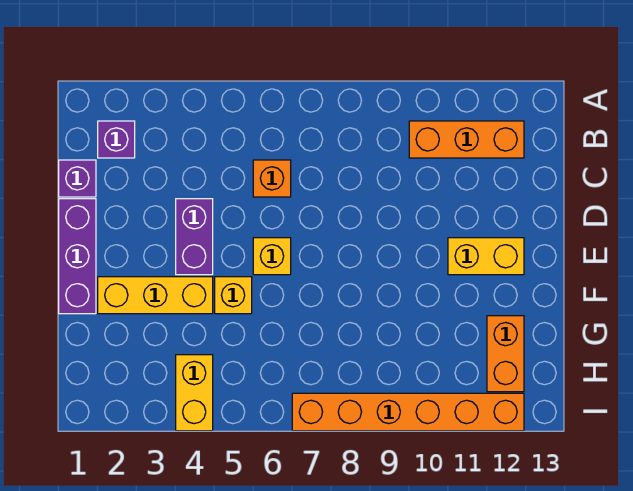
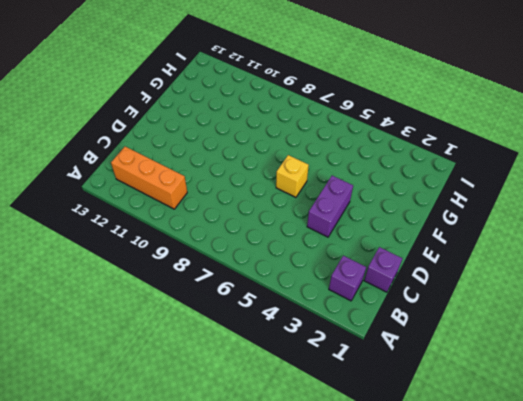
none -> orange brick C6 level 1
none -> purple brick D1:F1 level 1
none -> yellow brick E11:E12 level 1

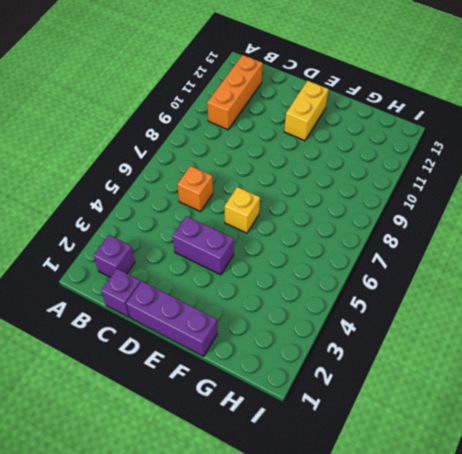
none -> yellow brick F2:F4 level 1
none -> yellow brick F5 level 1
none -> orange brick G12:H12 level 1

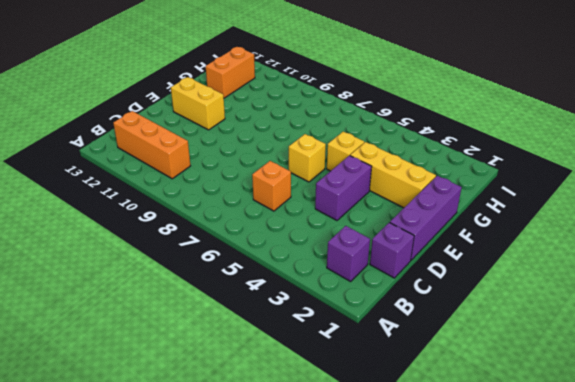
none -> yellow brick H4:I4 level 1
none -> orange brick I7:I12 level 1

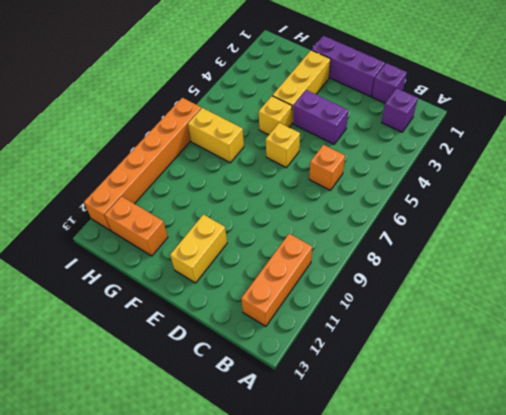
yellow brick G7:H7 level 1 -> yellow brick H4:I4 level 1

